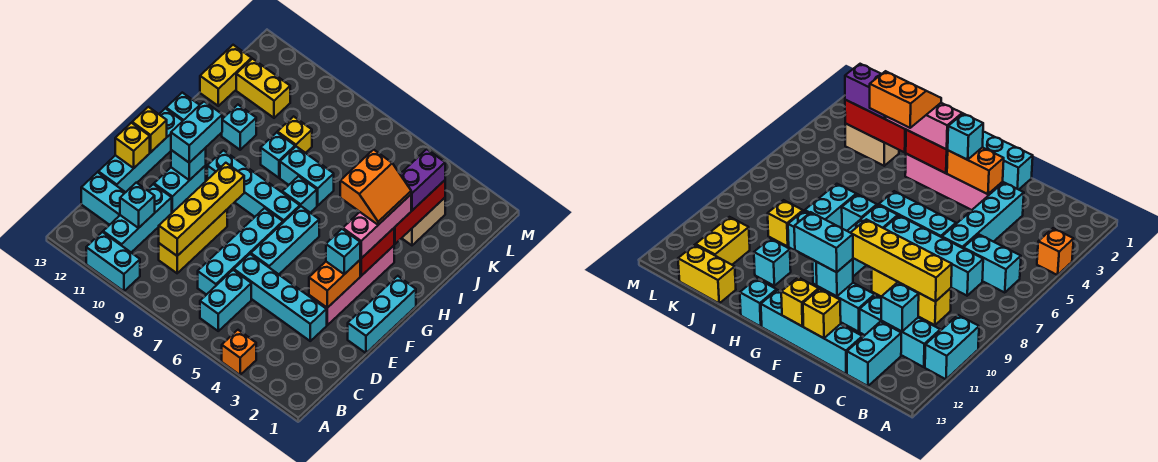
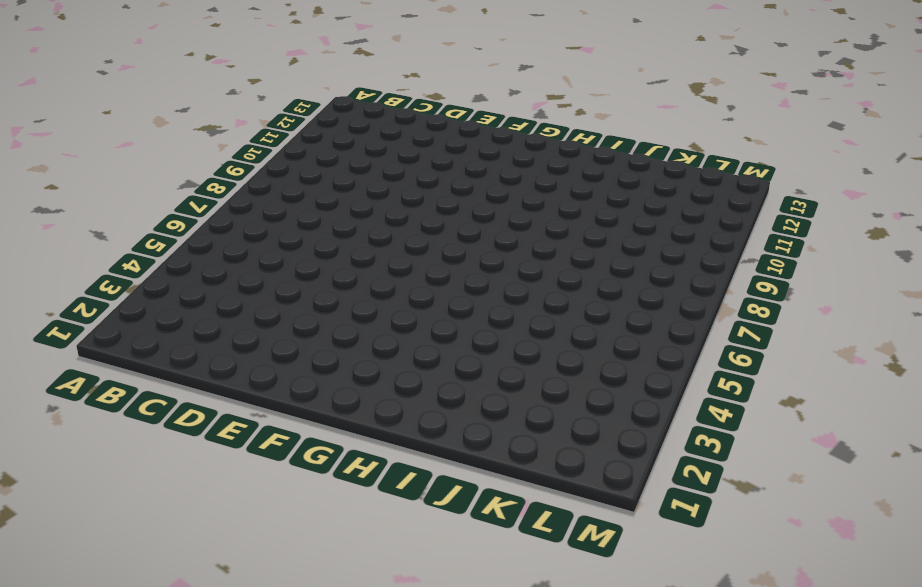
none -> orange brick A4 level 1
none -> cyan brick A10:A11 level 1
none -> cyan brick B6:C6 level 1
none -> cyan brick B11:D11 level 1

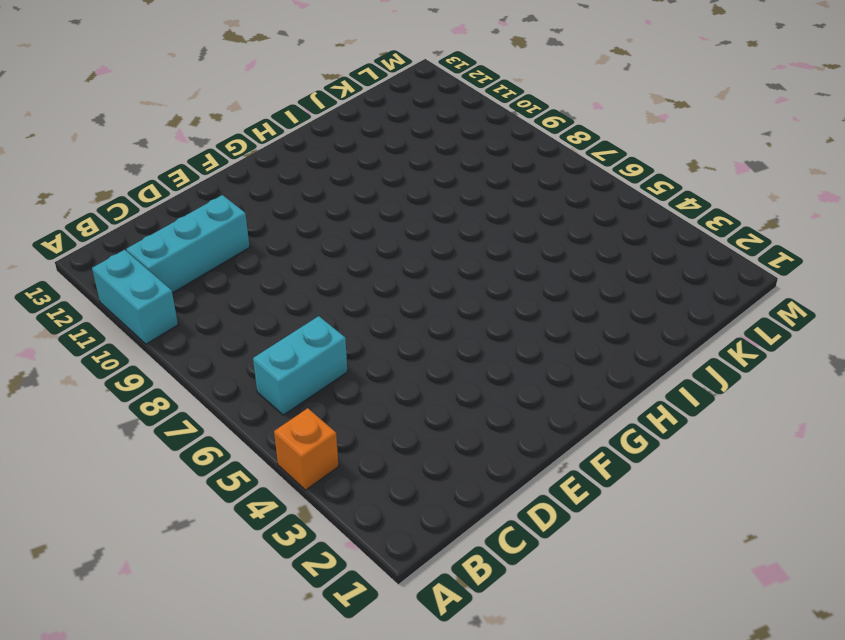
none -> cyan brick C7:F7 level 1
none -> yellow brick C9:E9 level 1
none -> cyan brick C12:C13 level 1
none -> cyan brick D3:D6 level 1

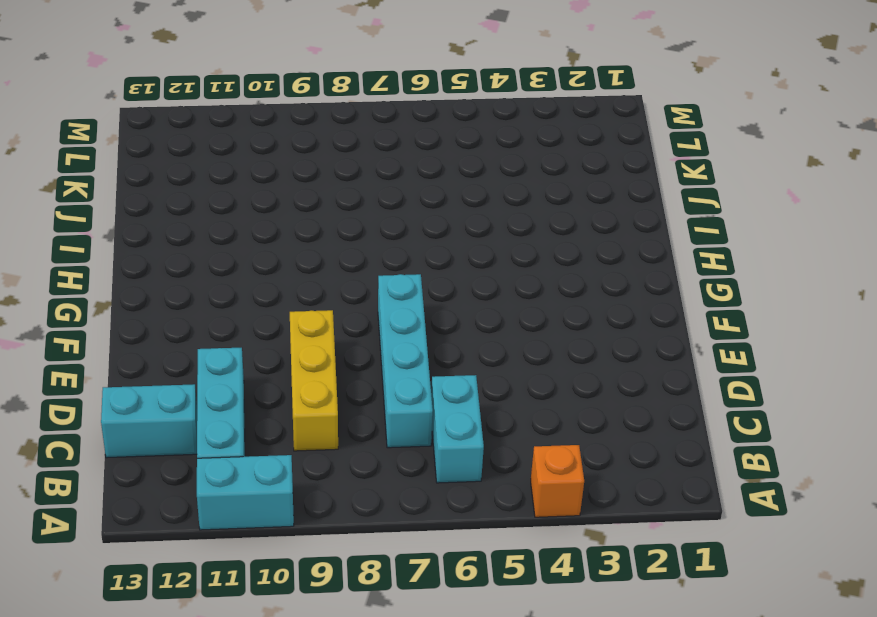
none -> cyan brick D3:D6 level 1
none -> cyan brick D13:G13 level 1
none -> cyan brick E1:G1 level 1
none -> pink brick E3:H3 level 1

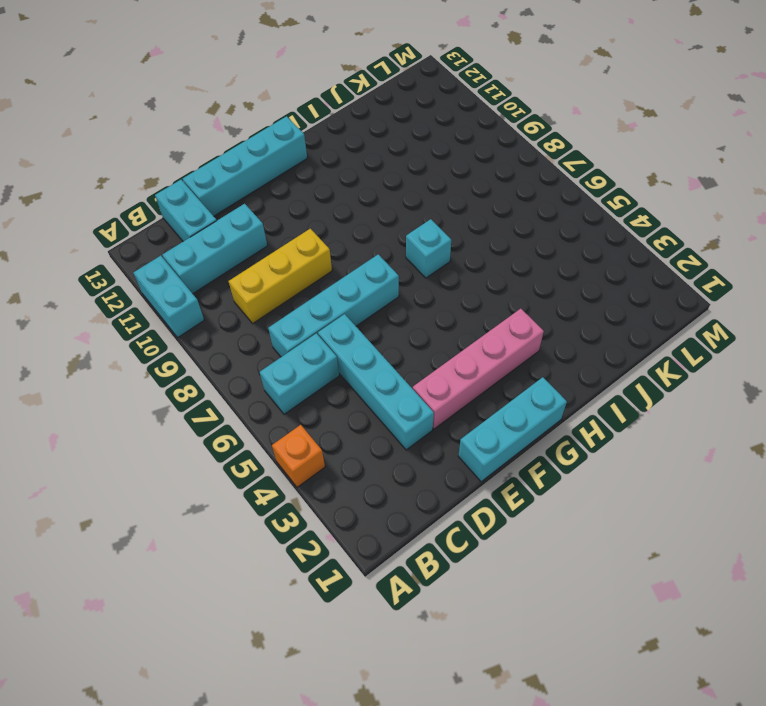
none -> cyan brick E6:G6 level 1
none -> cyan brick E11:F11 level 1
none -> cyan brick G7:G10 level 1
none -> cyan brick H13 level 1

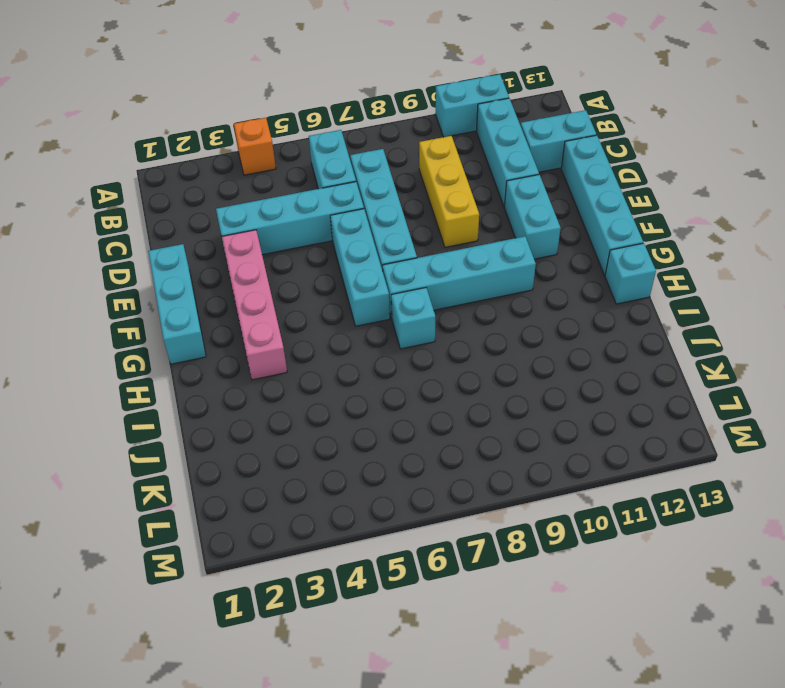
none -> cyan brick I7:I8 level 1
none -> cyan brick I9 level 1
none -> cyan brick I11 level 1
none -> tan brick J3:K3 level 1

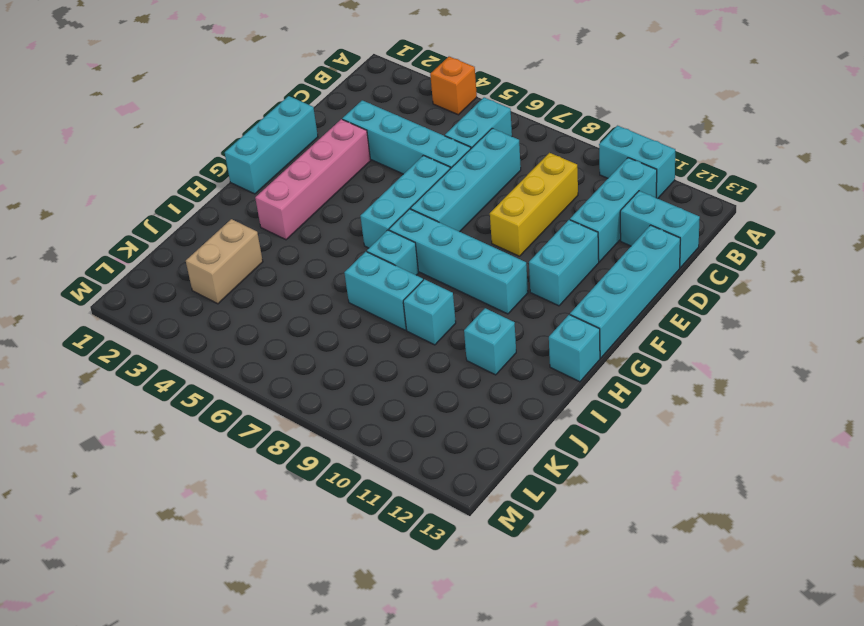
none -> yellow brick J9 level 1
none -> yellow brick J13:K13 level 1
none -> yellow brick K11:K12 level 1
none -> yellow brick C9:F9 level 2

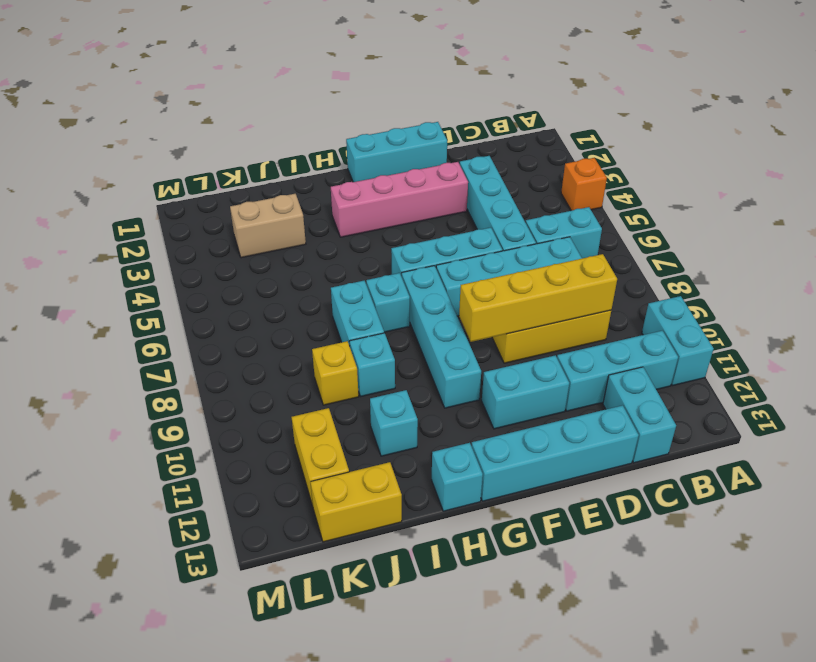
none -> cyan brick C11 level 2
none -> orange brick E3:F3 level 2
none -> yellow brick E13 level 2
none -> cyan brick F11 level 2

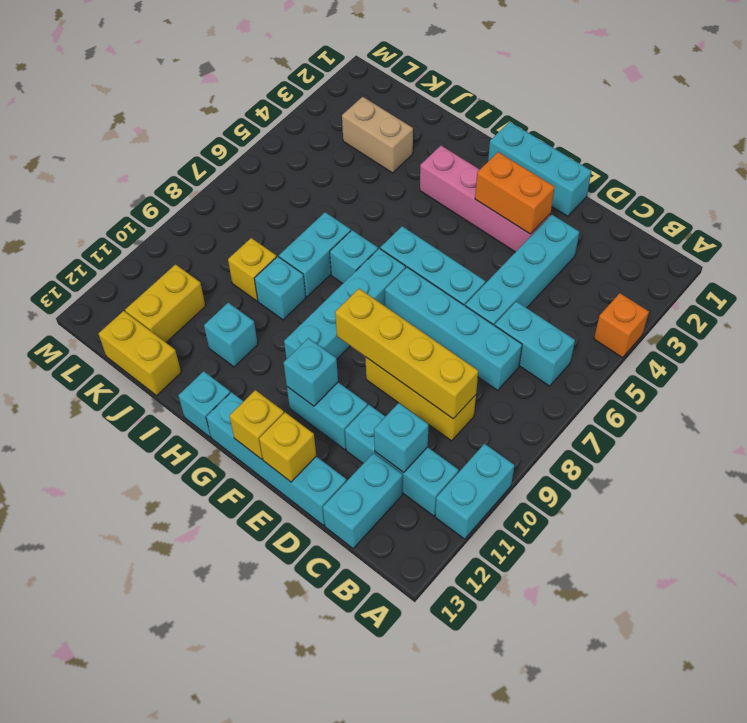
none -> red brick G3:H3 level 2
none -> red brick I3:K3 level 2
none -> cyan brick F3 level 3
none -> cyan brick F11:G11 level 3

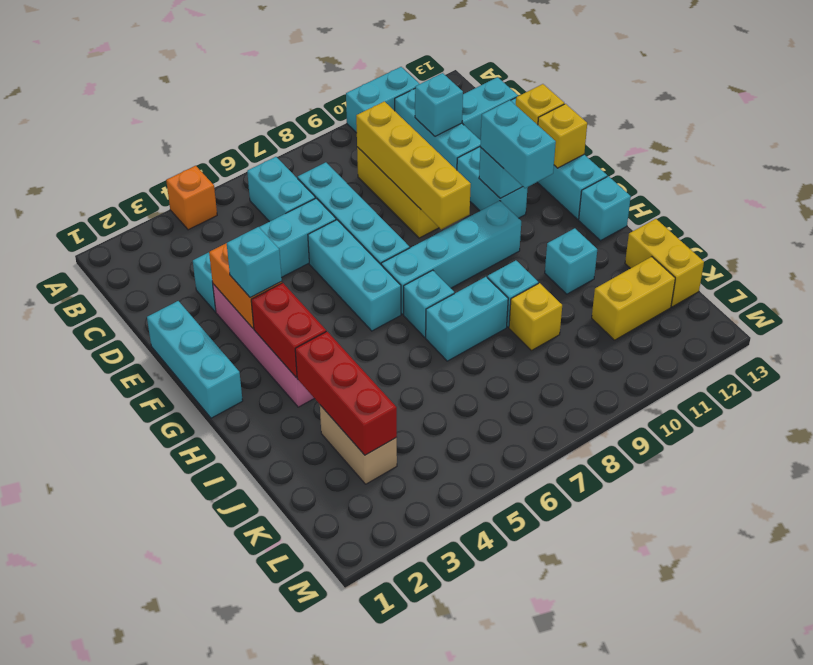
none -> pink brick G3:I3 level 3
none -> purple brick J3:K3 level 3
none -> orange slope H3:I4 level 4 top 4

